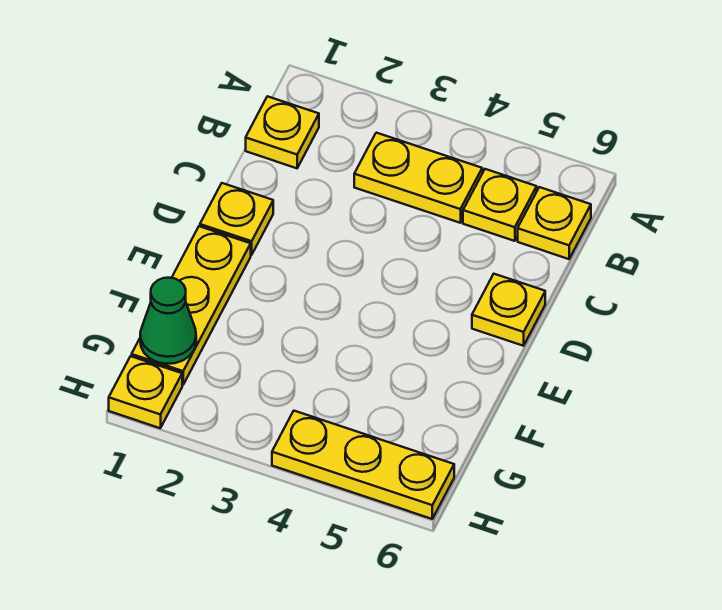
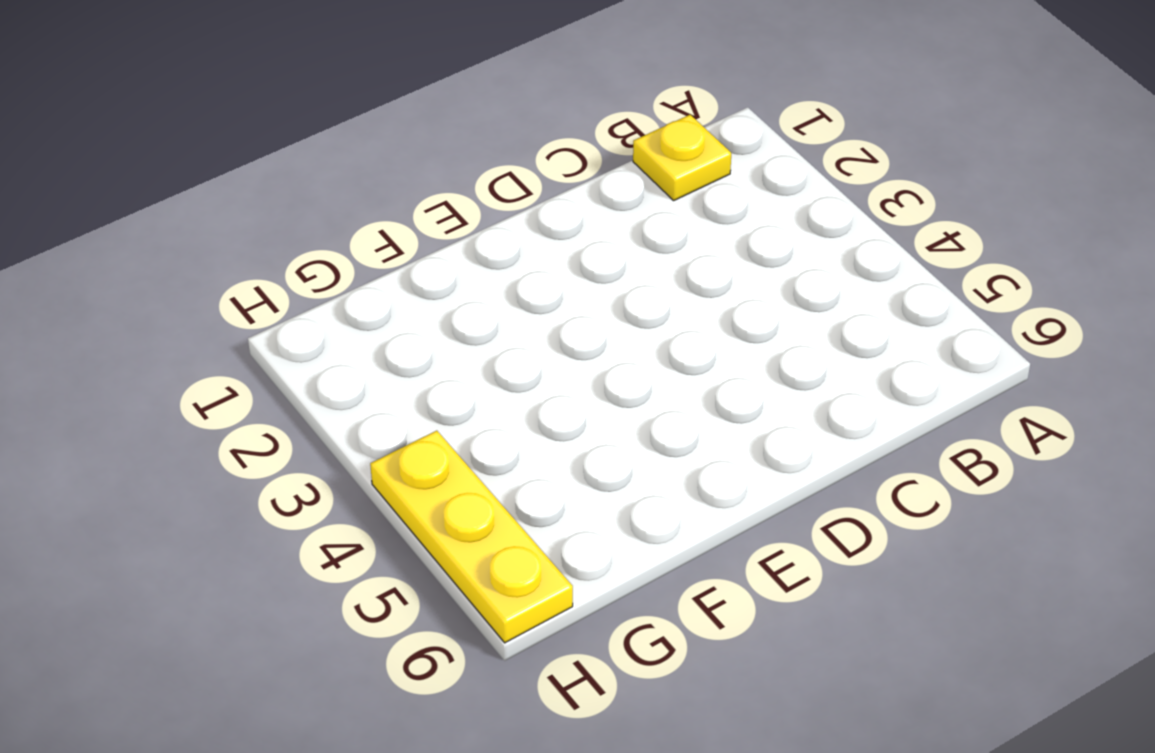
none -> yellow plate B3:B4 level 1
none -> yellow plate B5 level 1

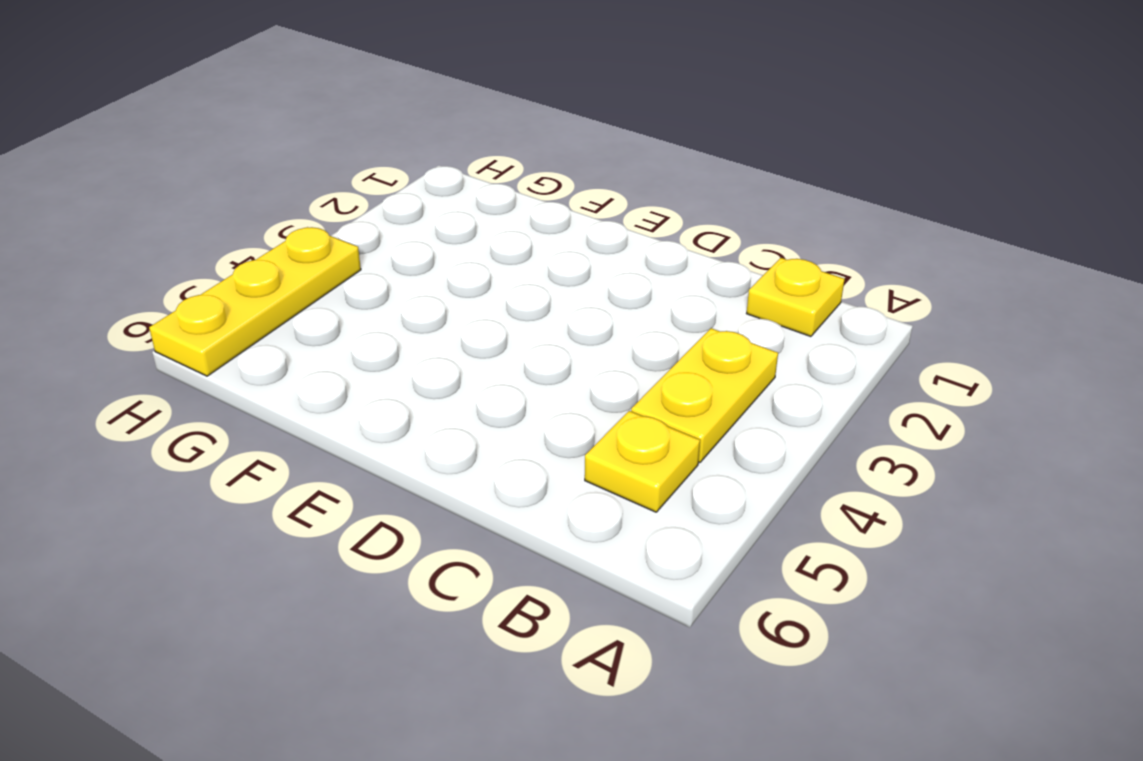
none -> yellow plate B6 level 1
none -> yellow plate D1 level 1

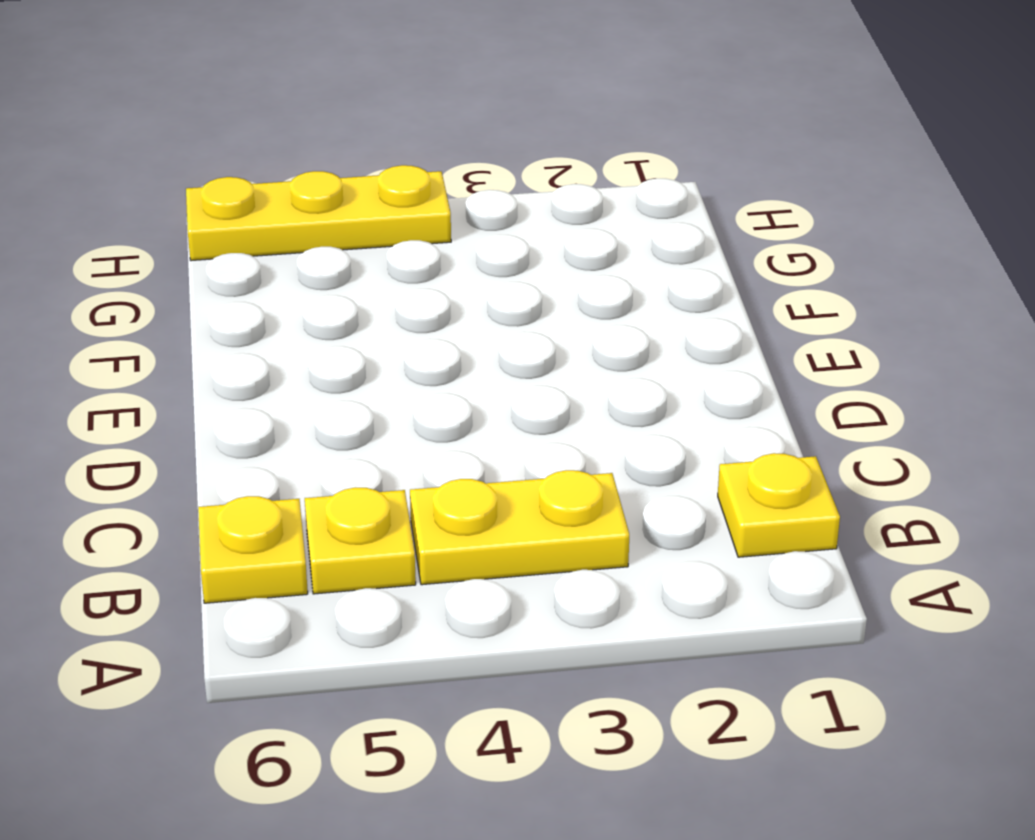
none -> yellow plate D1 level 1
none -> yellow plate D6 level 1

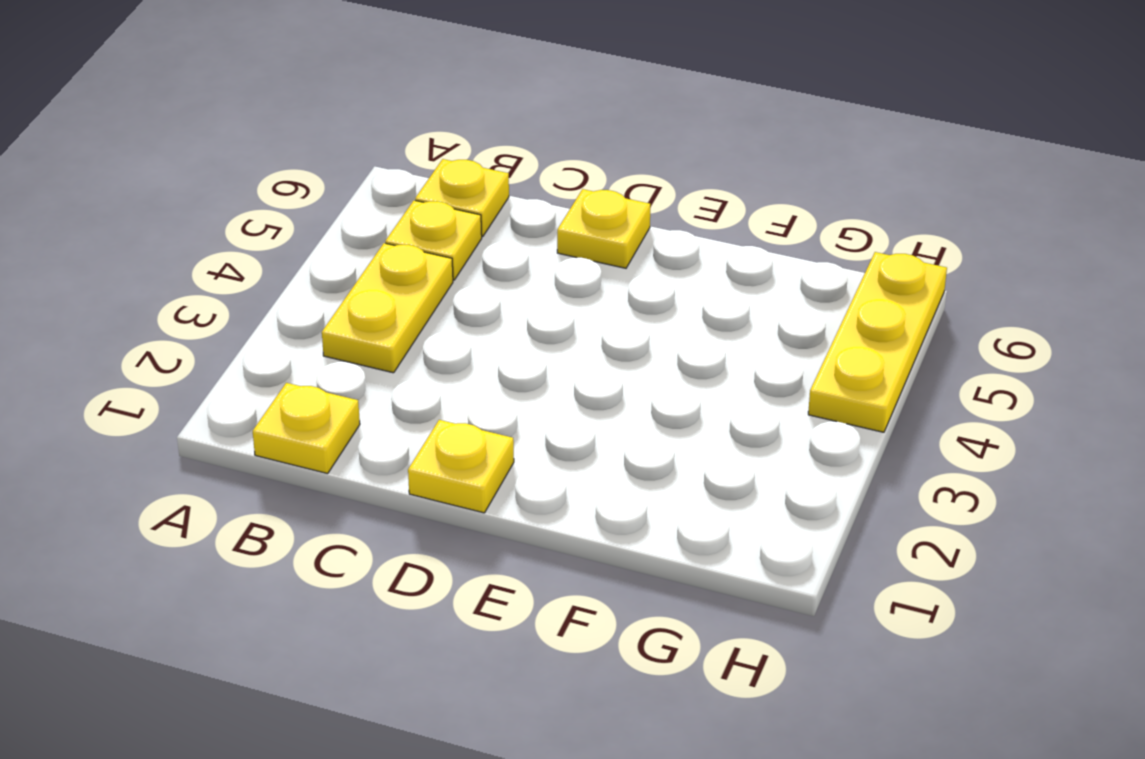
none -> yellow plate E1:G1 level 1
none -> yellow plate H1 level 1

